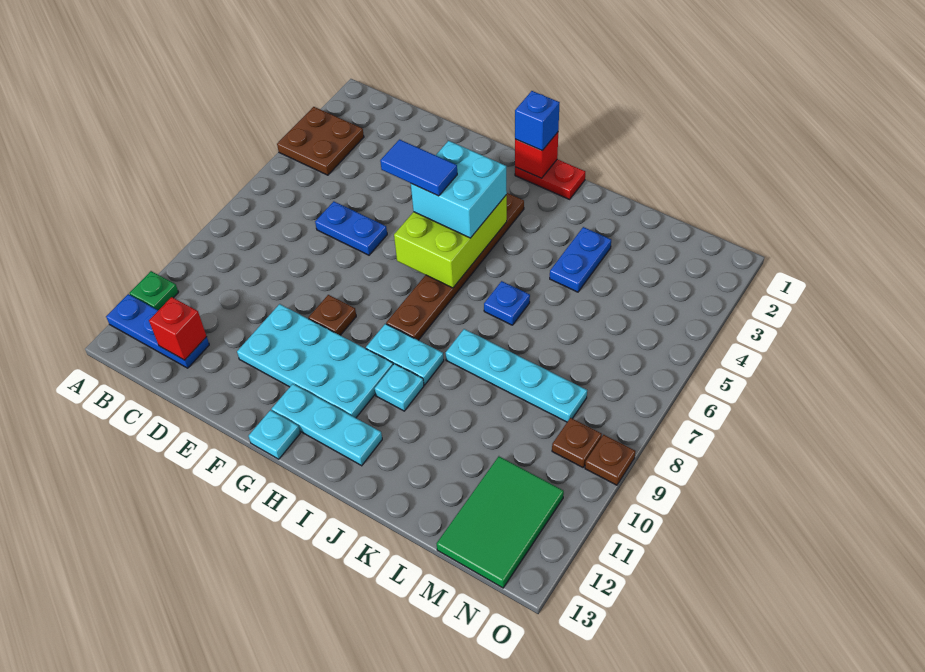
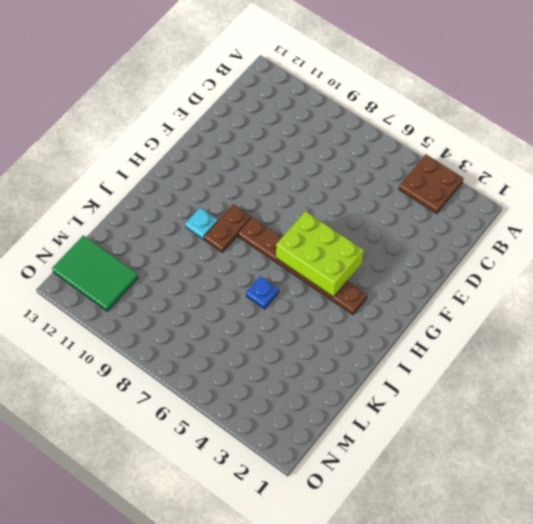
brown plate H9:I9 level 1 -> cyan plate H9:I9 level 1
none -> green plate A11 level 1
none -> blue plate A12:C12 level 1
none -> blue plate D6:E6 level 1

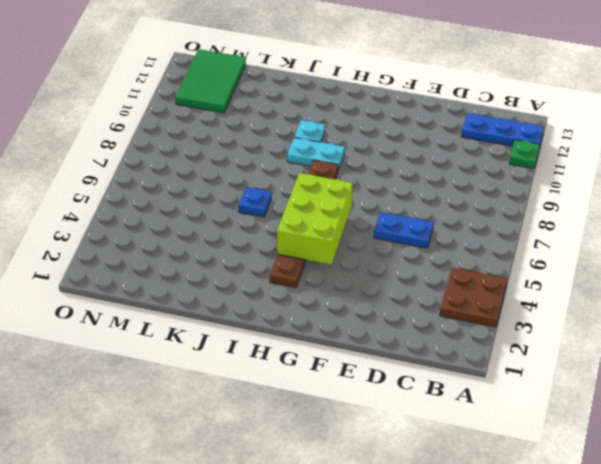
none -> cyan plate E10:H11 level 1
none -> brown plate F9 level 1
none -> cyan plate G12:I12 level 1

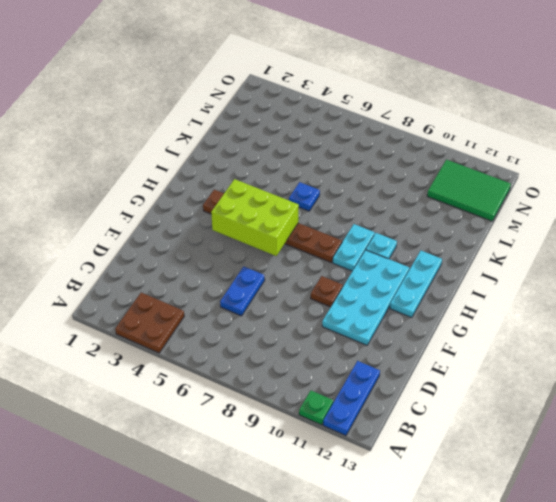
none -> cyan plate G13 level 1
none -> red plate H1:I1 level 1
none -> cyan plate J8:M8 level 1

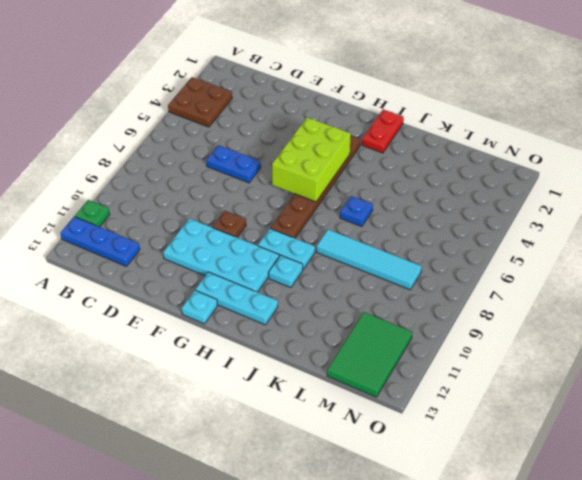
red plate I1:I2 level 1 -> red plate H1:I1 level 1
cyan tile J8:M8 level 1 -> cyan plate J8:M8 level 1
none -> blue plate K3:K4 level 1
none -> brown plate N9 level 1
none -> brown plate O9 level 1

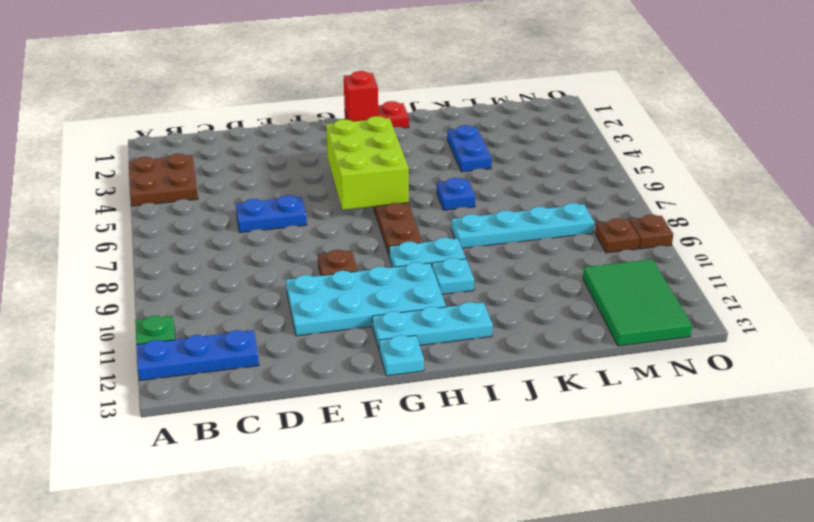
none -> red brick C12 level 2
none -> cyan brick G4:H5 level 3
none -> blue brick H1 level 3

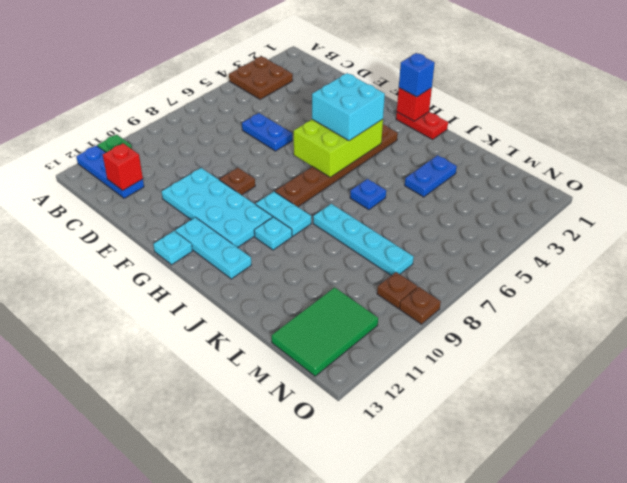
none -> blue tile F5:G5 level 4

